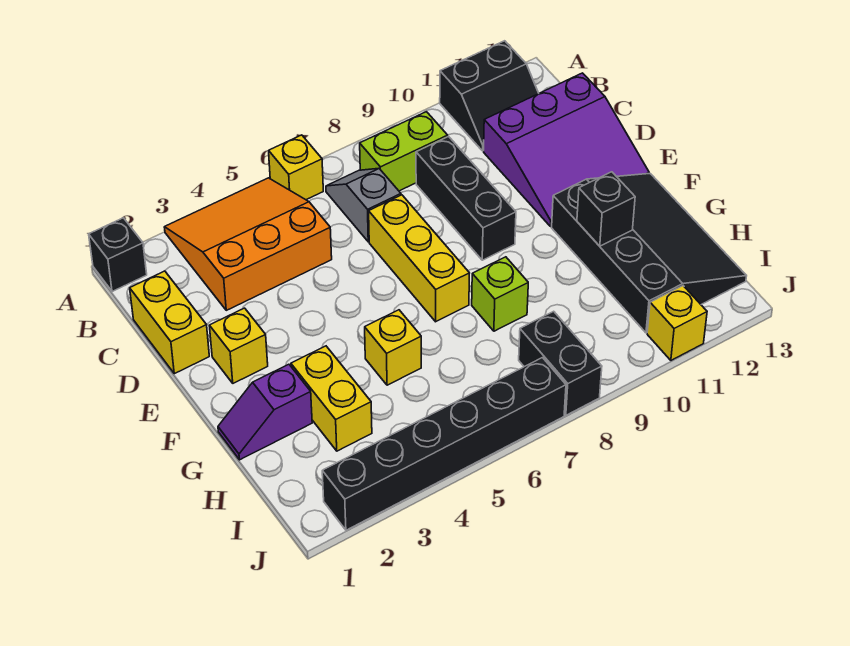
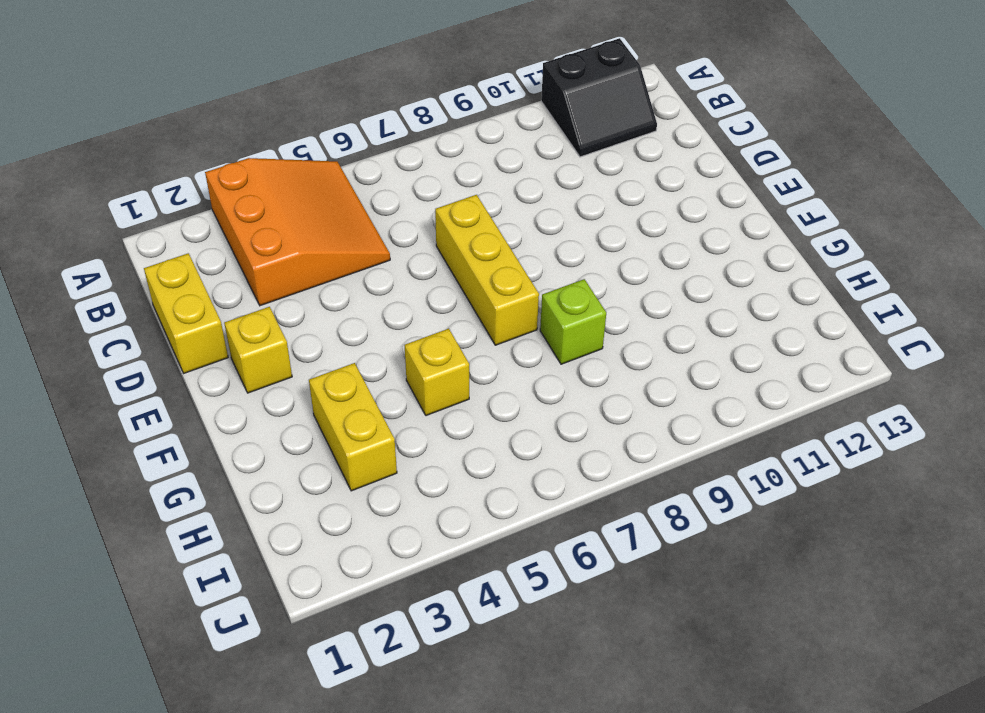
orange slope A3:C5 level 1 top 3 -> orange slope A3:C5 level 1 top C
none -> black brick A1 level 1
none -> yellow brick A6 level 1
none -> grey slope B7:C7 level 1 top C

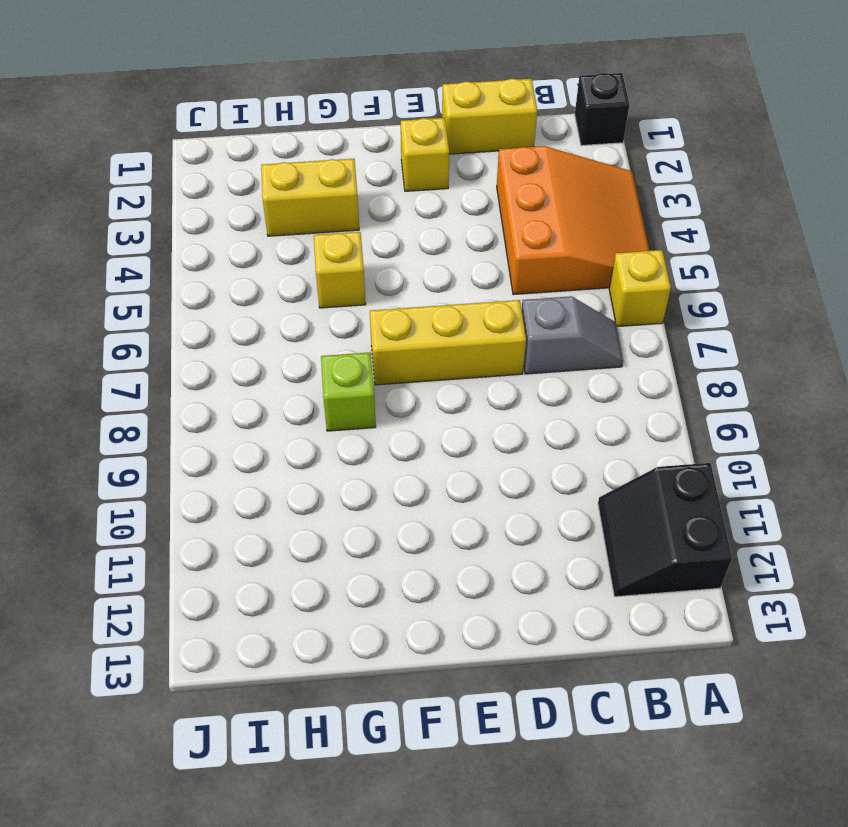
none -> lime brick B8:B9 level 1
none -> black brick C9:E9 level 1
none -> purple slope C11:E13 level 1 top C

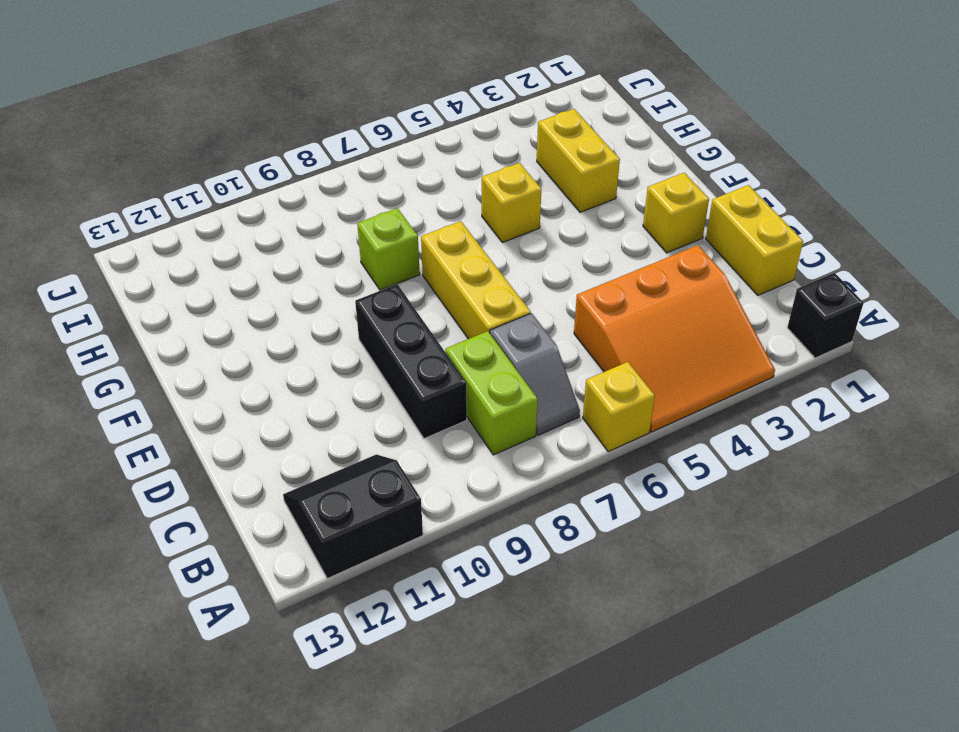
lime brick B8:C8 level 1 -> lime brick B8:B9 level 1
none -> purple slope C11:E13 level 1 top C
none -> black slope F11:I13 level 1 top 11
none -> purple slope G1:G2 level 1 top 2

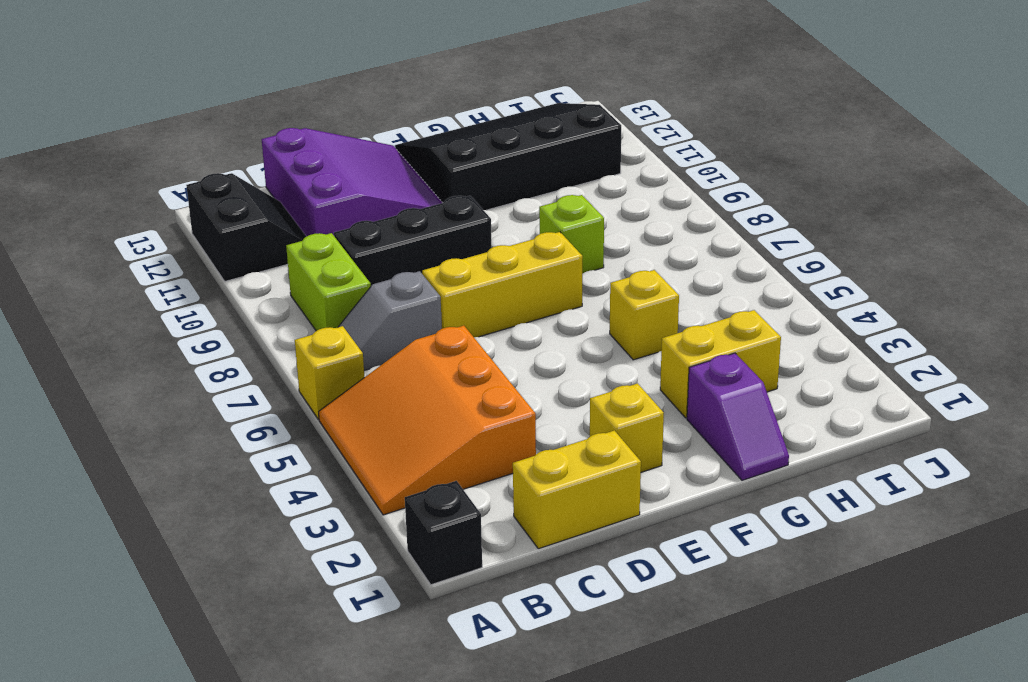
none -> black brick I8:J8 level 1
none -> black brick J2:J7 level 1
none -> yellow brick J11 level 1

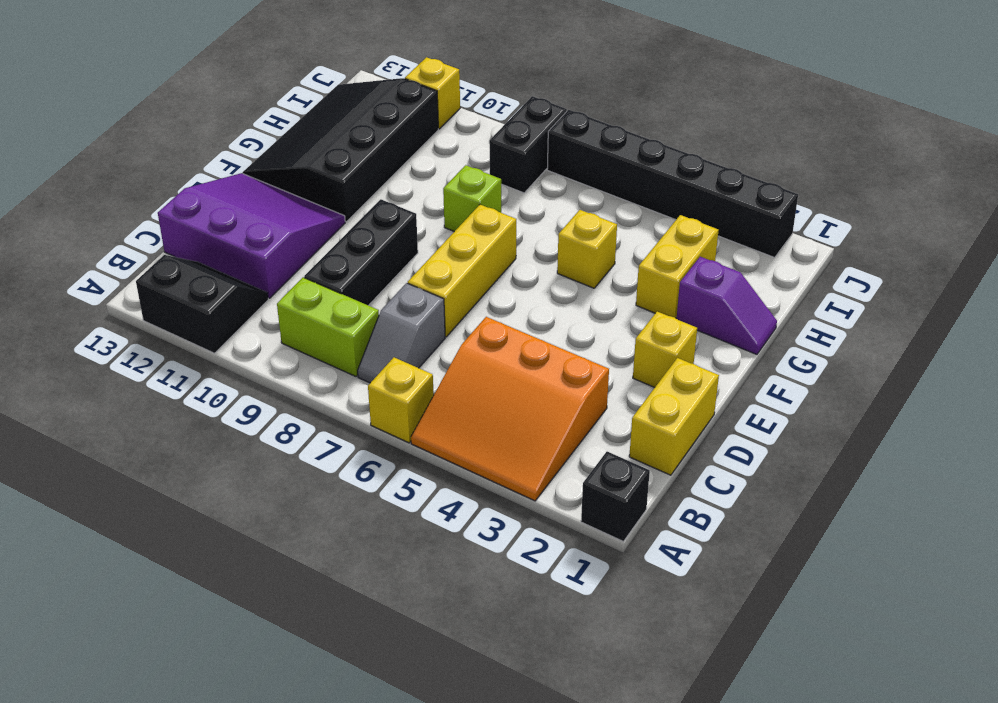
none -> black brick G11 level 2

